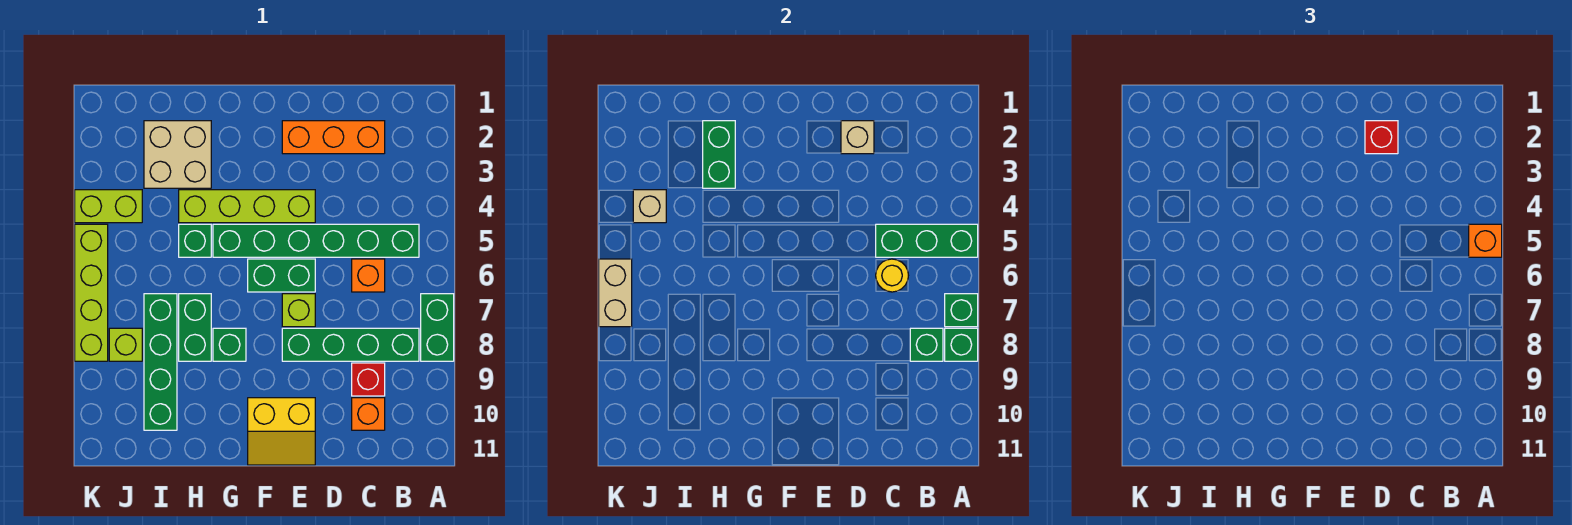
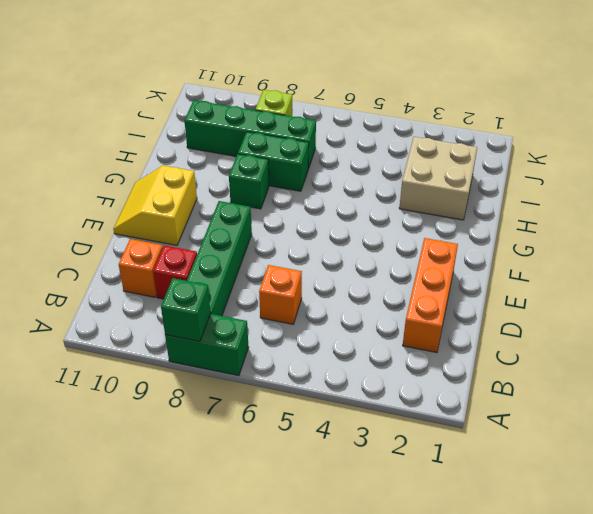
none -> green brick B5:G5 level 1
none -> lime brick E4:H4 level 1
none -> green brick E6:F6 level 1
none -> lime brick E7 level 1

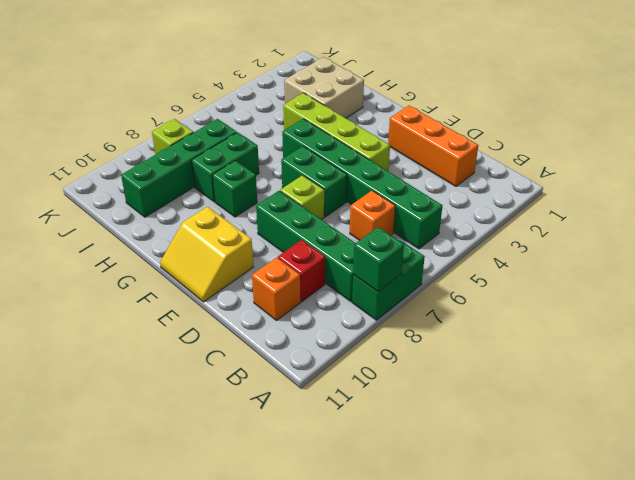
none -> green brick H5 level 1
none -> lime brick J4:K4 level 1
none -> lime brick K5:K8 level 1
none -> green brick A5:C5 level 2

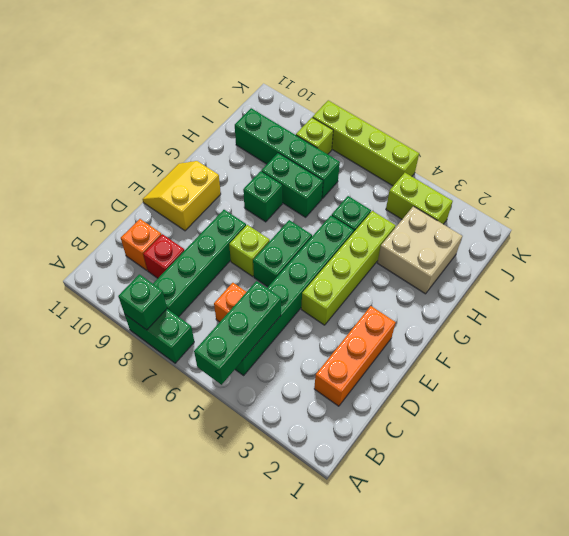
lime brick J3:J4 level 1 -> lime brick J4:K4 level 1
none -> green brick A7 level 2
none -> green brick B8 level 2
none -> yellow round brick C6 level 2
none -> tan brick D2 level 2

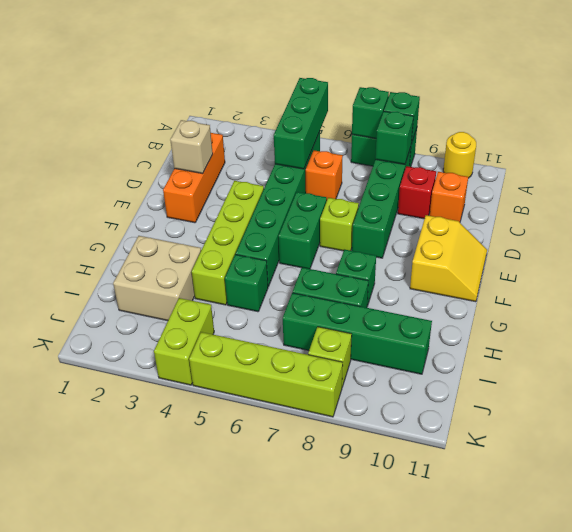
yellow round brick A10 level 1 -> yellow round brick C6 level 2
none -> green brick H2:H3 level 2
none -> tan brick J4 level 2
none -> tan brick K6:K7 level 2
none -> orange brick A5 level 3

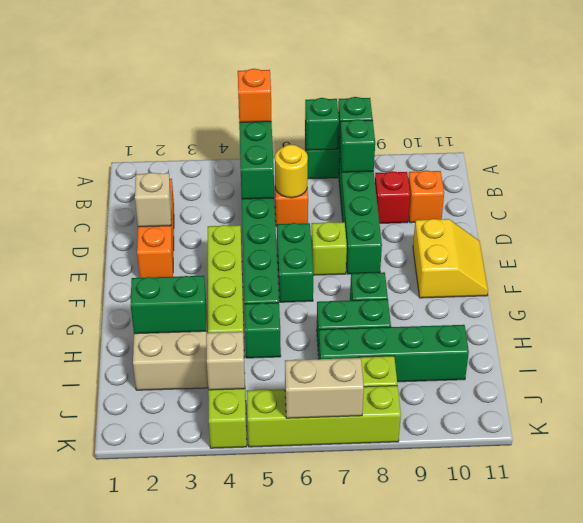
none -> red brick D2 level 3

